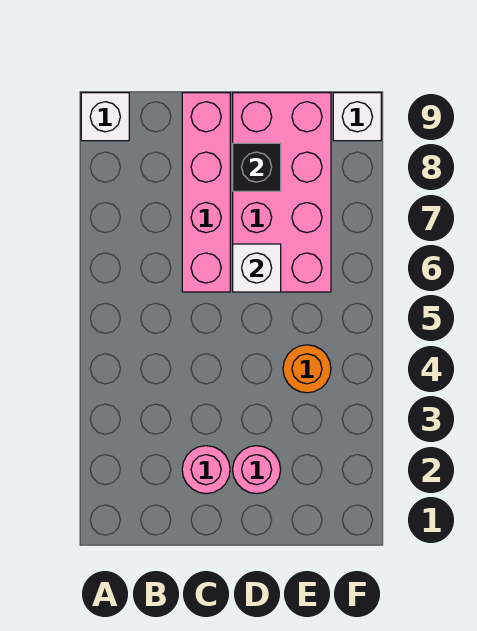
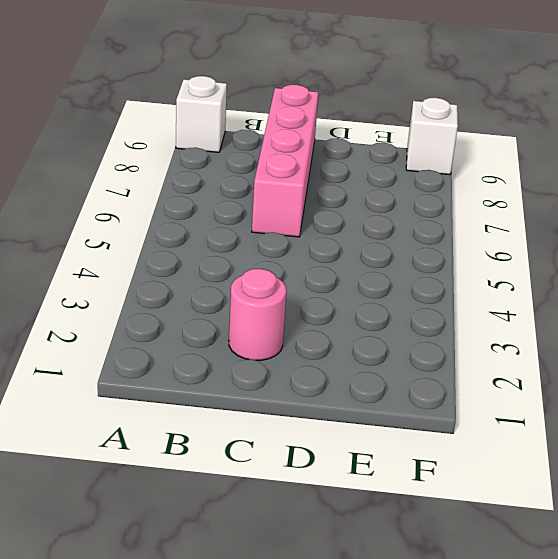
none -> pink round brick D2 level 1
none -> pink brick D6:E9 level 1

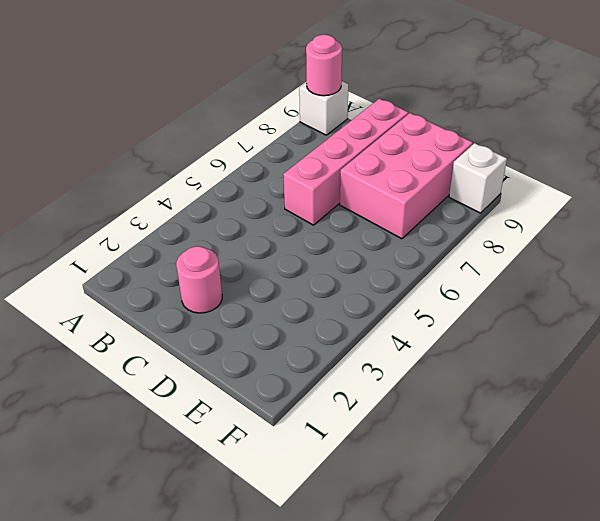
pink round brick A9 level 2 -> pink round brick D2 level 1
pink brick D7:E9 level 1 -> pink brick D6:E9 level 1
none -> orange round brick E4 level 1
none -> white brick D6 level 2

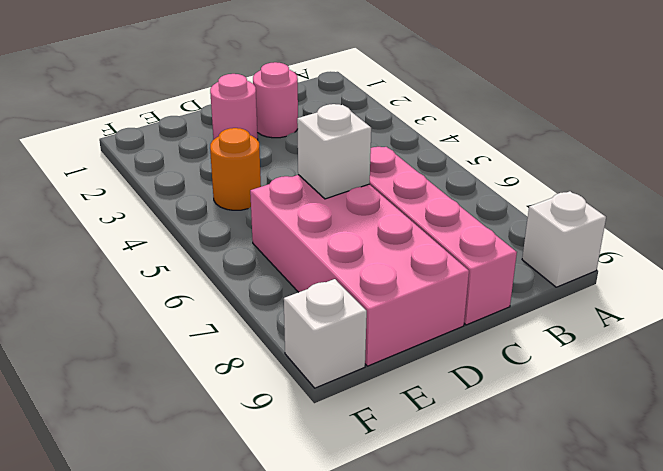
none -> black brick D8 level 2

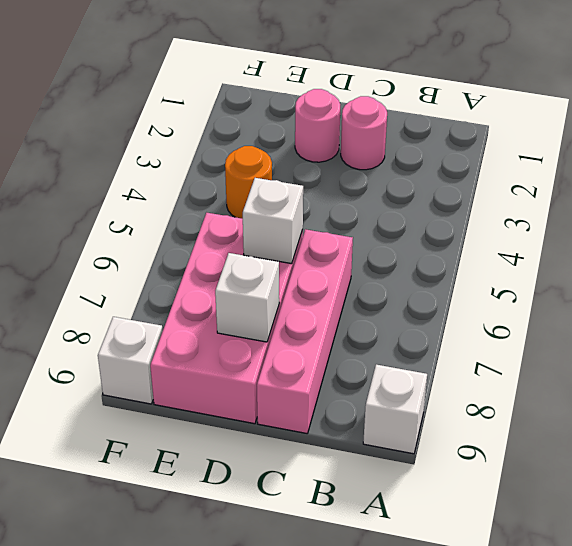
white brick D8 level 2 -> black brick D8 level 2

